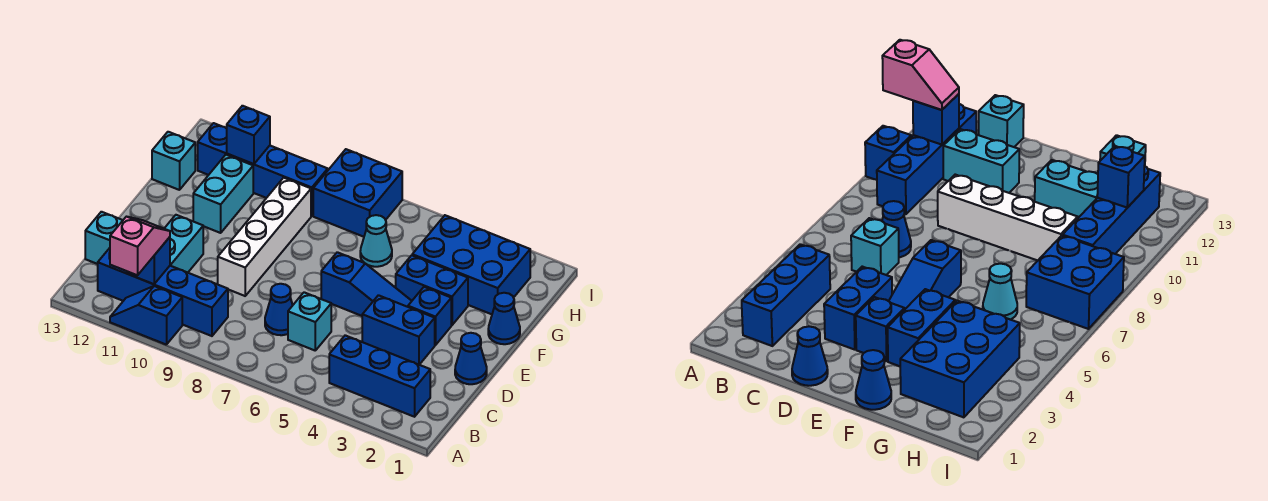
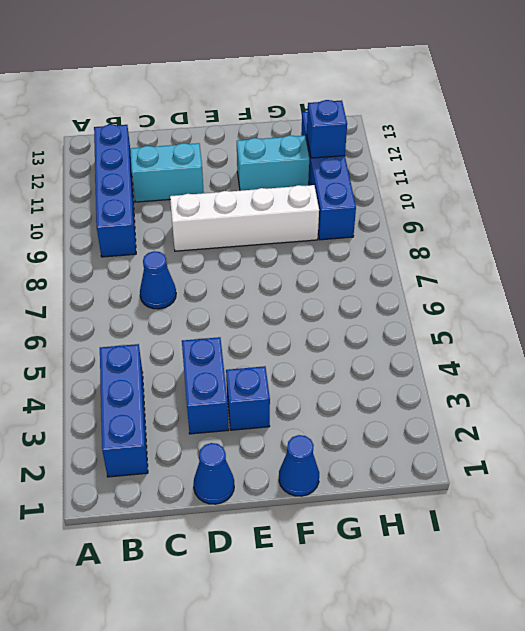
none -> blue slope A10:A11 level 1 top 10
none -> cyan brick C6 level 1
none -> cyan brick C13 level 1

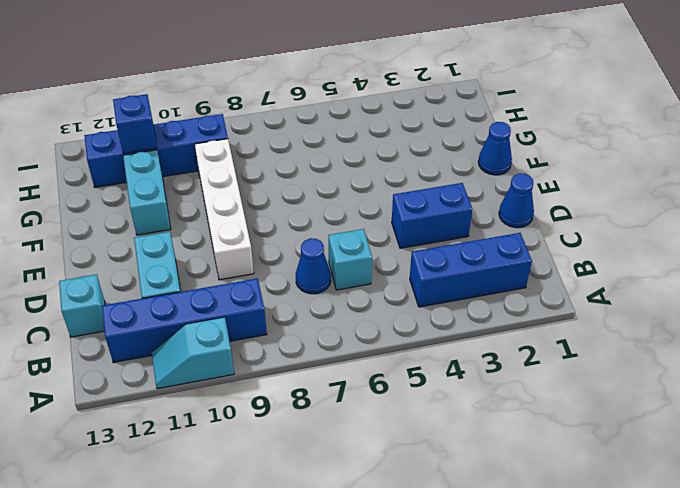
cyan slope A10:A11 level 1 top 10 -> blue slope A10:A11 level 1 top 10
none -> blue brick E3 level 1
none -> blue slope E4:E6 level 1 top 6
none -> blue brick F3:F4 level 1

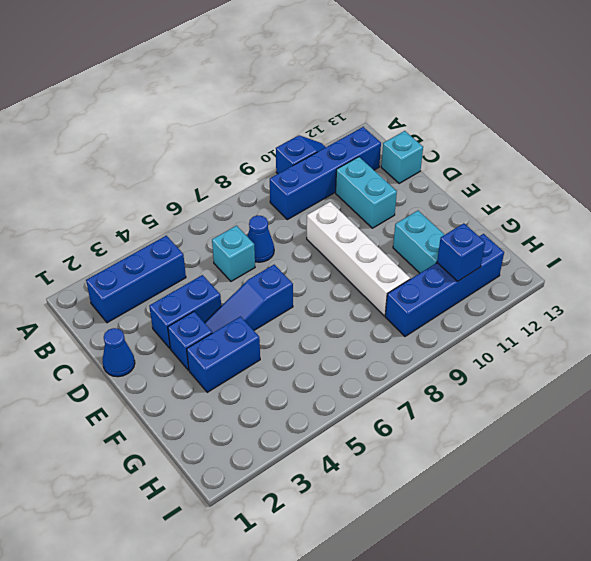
none -> blue cone F1 level 1
none -> blue brick G2:H4 level 1
none -> cyan cone G6 level 1

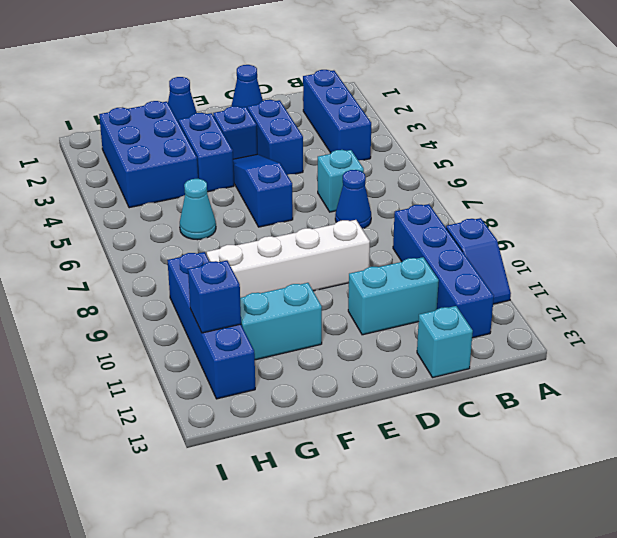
none -> cyan brick G13 level 1
none -> blue brick H7:I8 level 1
none -> blue brick B11 level 2

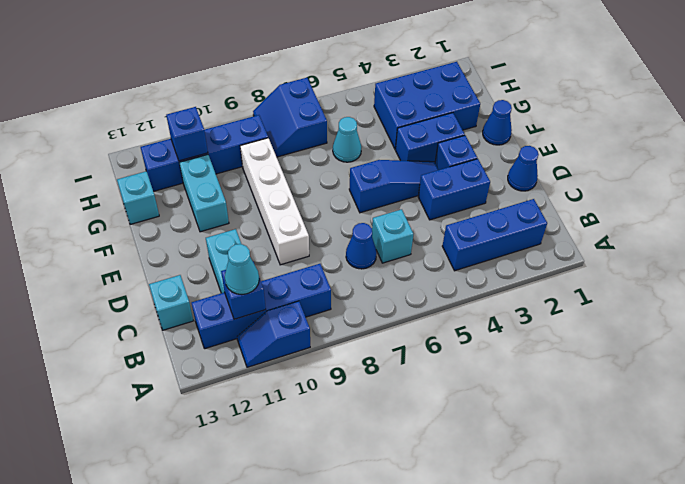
cyan cone B11 level 3 -> pink slope A11:B11 level 3 top A
blue slope H7:I8 level 1 top 7 -> blue brick H7:I8 level 1

